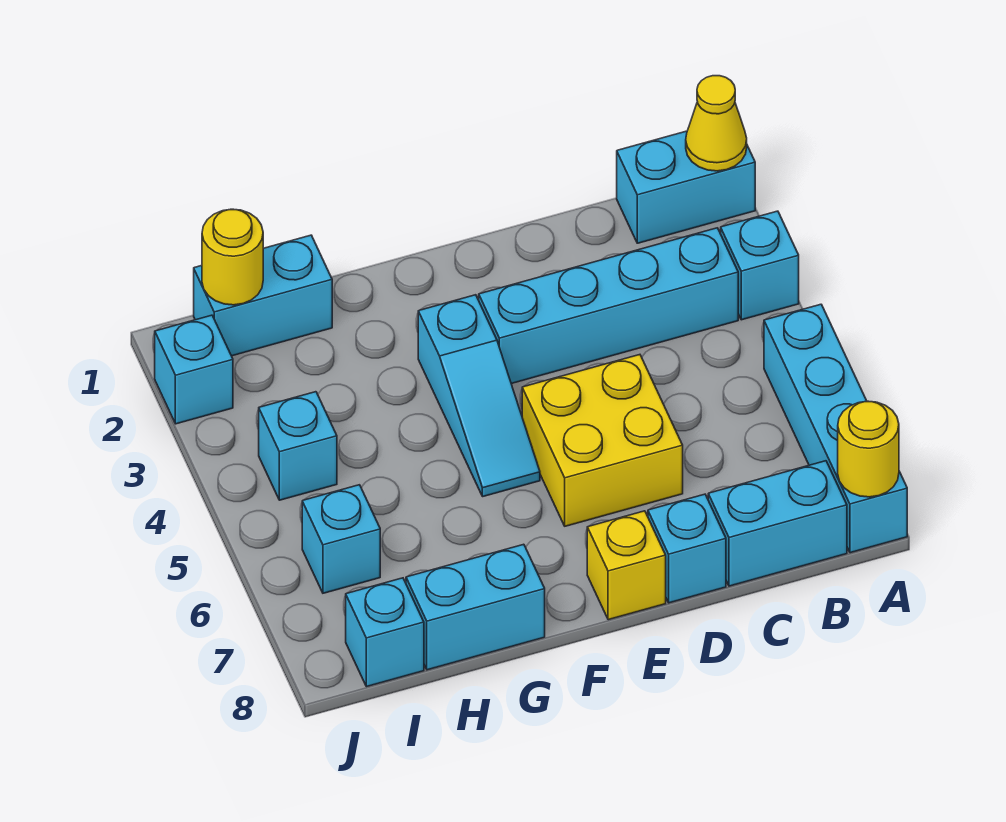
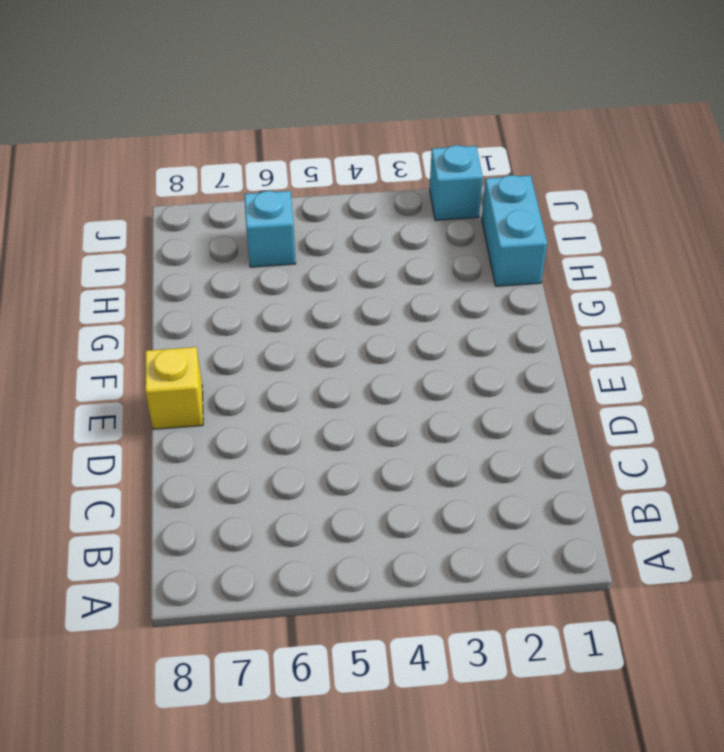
none -> cyan brick A1:B1 level 1
none -> cyan brick A3 level 1
none -> cyan brick A5:A8 level 1

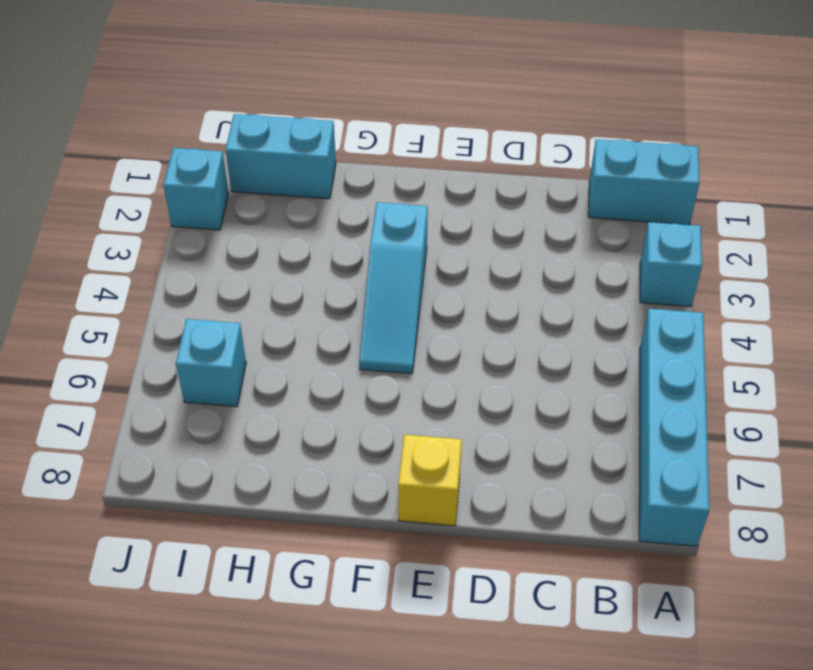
none -> cyan brick B3:E3 level 1
none -> cyan brick B8:C8 level 1
none -> yellow brick D5:E6 level 1

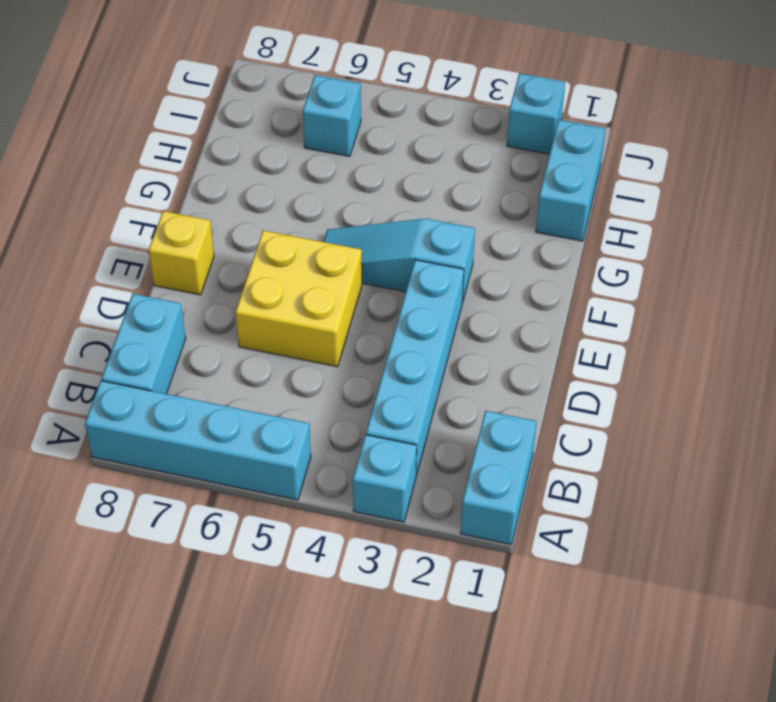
none -> cyan brick D8 level 1
none -> cyan brick G8:H8 level 1
none -> cyan brick I4 level 1

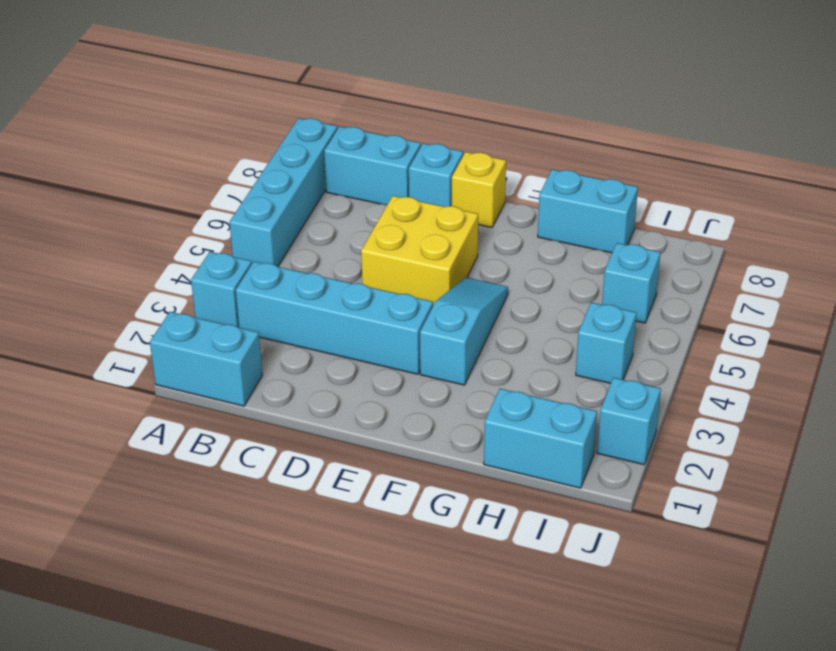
none -> cyan brick I8 level 1
none -> yellow cone A1 level 2
none -> yellow round brick A8 level 2

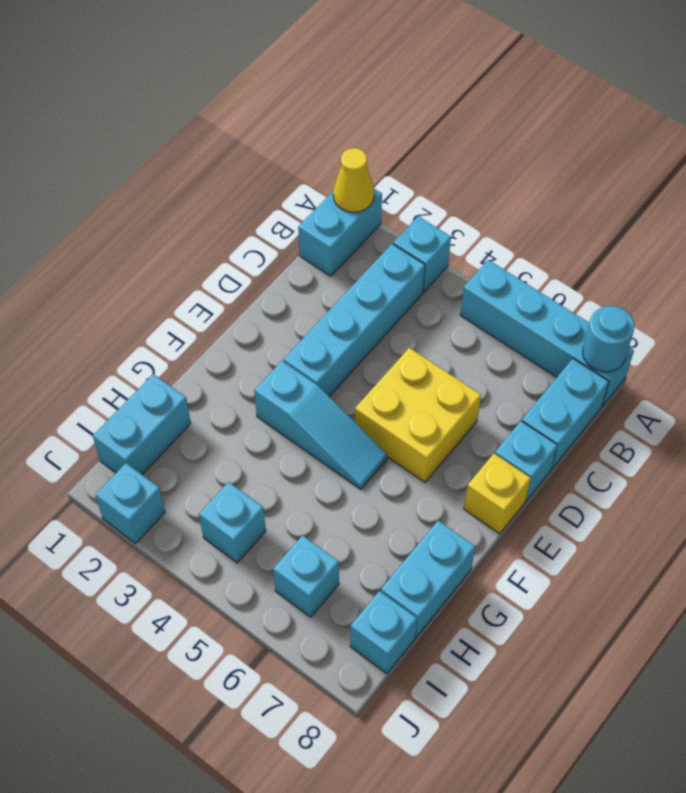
cyan round brick A8 level 2 -> yellow round brick A8 level 2
none -> yellow round brick I1 level 2

